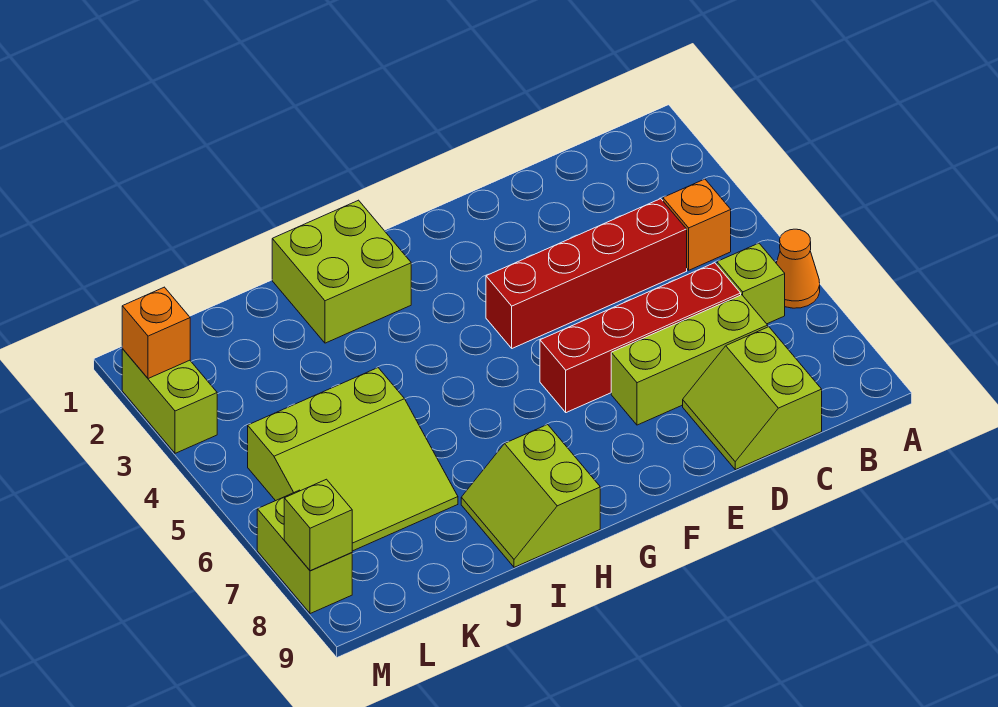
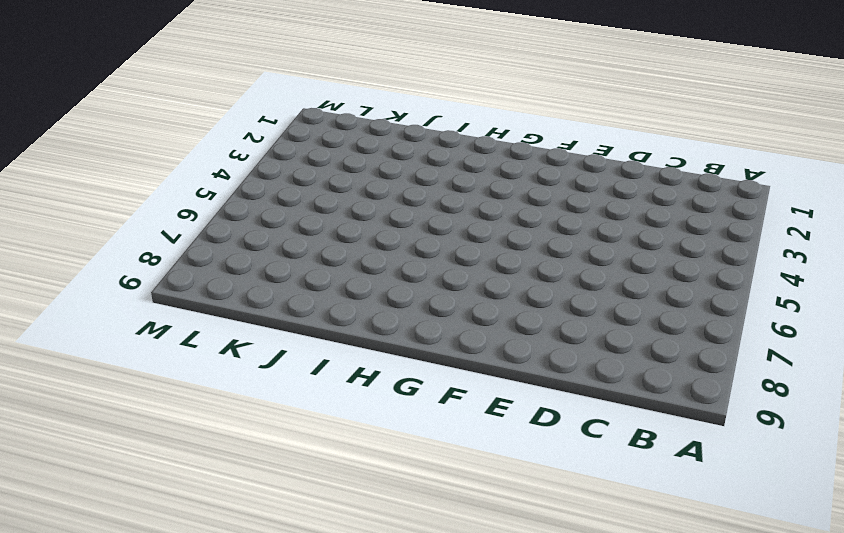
none -> orange cone A6 level 1
none -> orange brick B4 level 1
none -> lime brick B6 level 1

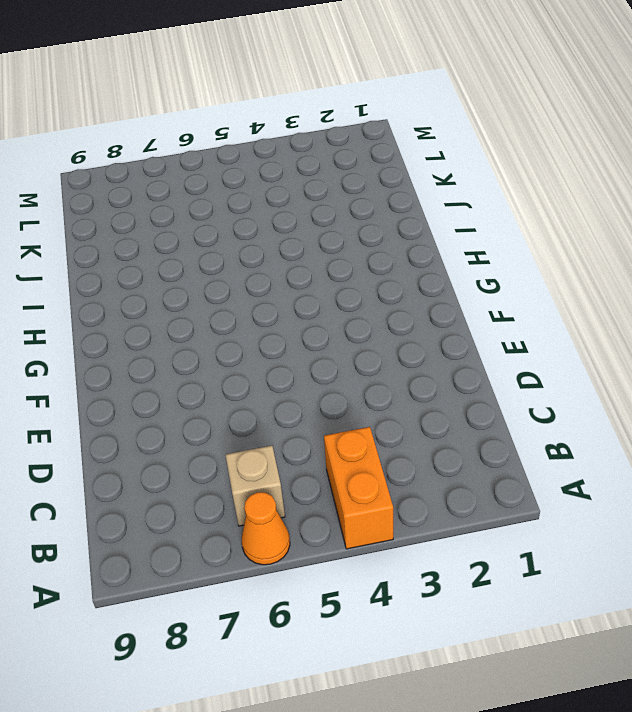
orange brick A4:B4 level 1 -> orange brick B4 level 1
tan brick B6 level 1 -> lime brick B6 level 1
none -> red brick C4:F4 level 1
none -> red brick C6:F6 level 1
none -> lime brick C7:E7 level 1

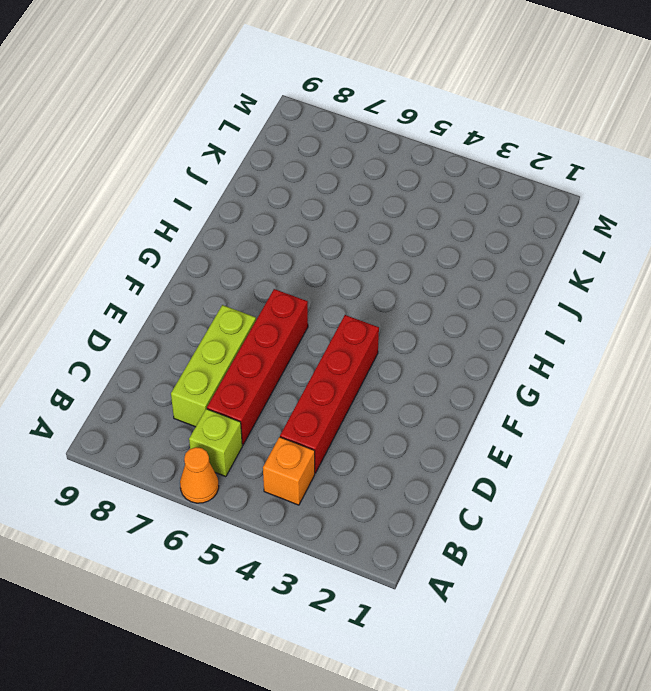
none -> lime slope C8:D9 level 1 top C
none -> lime brick H1:I2 level 1
none -> lime slope H8:I9 level 1 top H

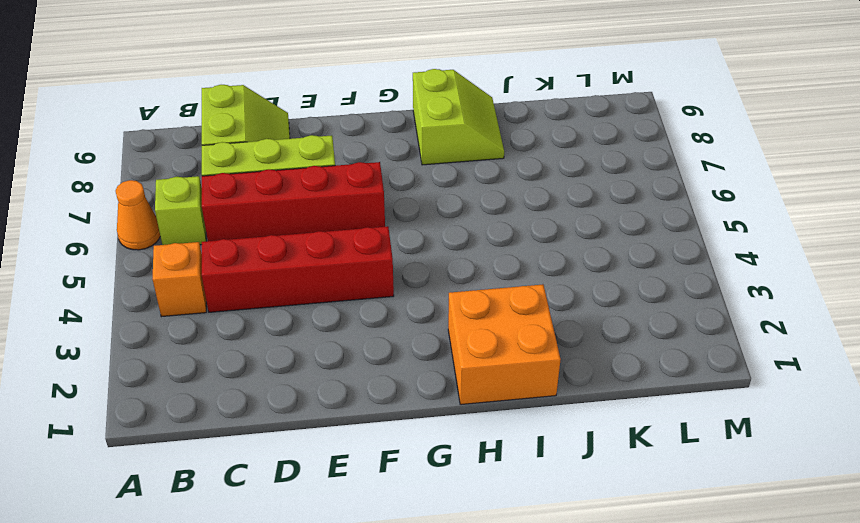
orange brick H1:I2 level 1 -> lime brick H1:I2 level 1
none -> lime slope J5:L7 level 1 top 5
none -> lime brick M2:M3 level 1
none -> lime brick M7:M8 level 1

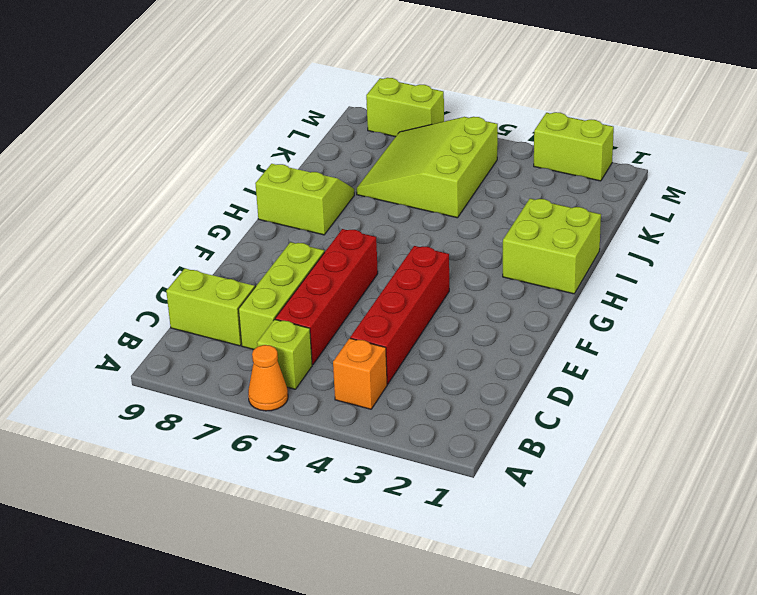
none -> orange brick M2 level 2
none -> lime brick M8 level 2

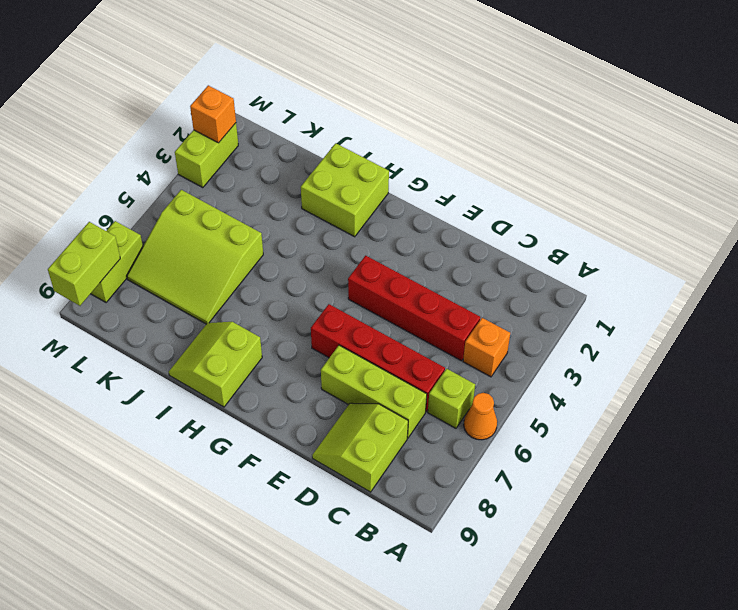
lime brick M8:M9 level 2 -> lime brick M8 level 2

